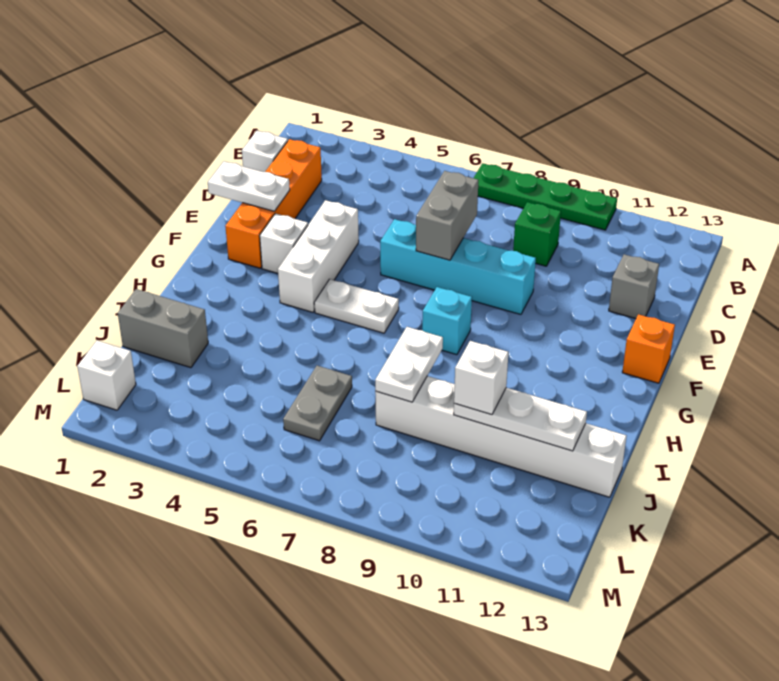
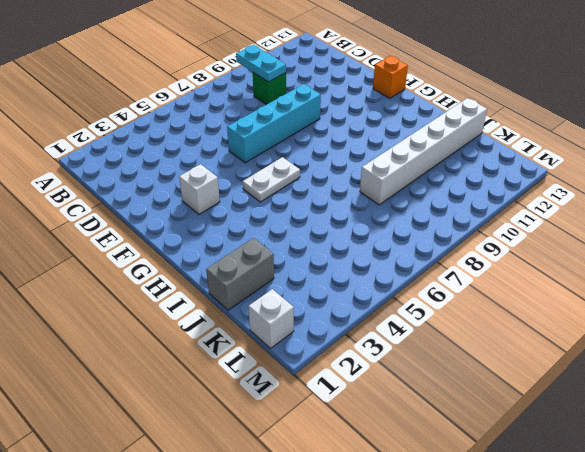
cyan plate B9:C9 level 2 -> none
none -> green plate A7:A10 level 1
none -> white brick C1 level 1
none -> orange brick C2:F2 level 1

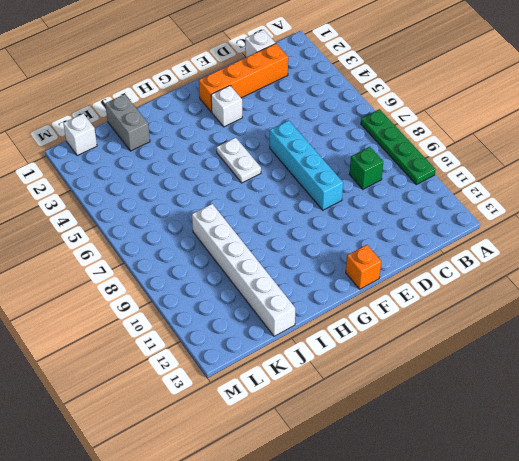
none -> grey brick D12 level 1
none -> white brick E4:G4 level 1
none -> cyan brick G8 level 1

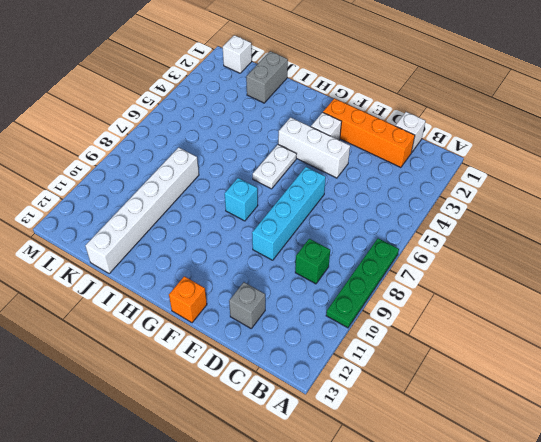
none -> grey plate J6:K6 level 1
none -> grey brick D7:E7 level 2
none -> white plate E1:E2 level 2

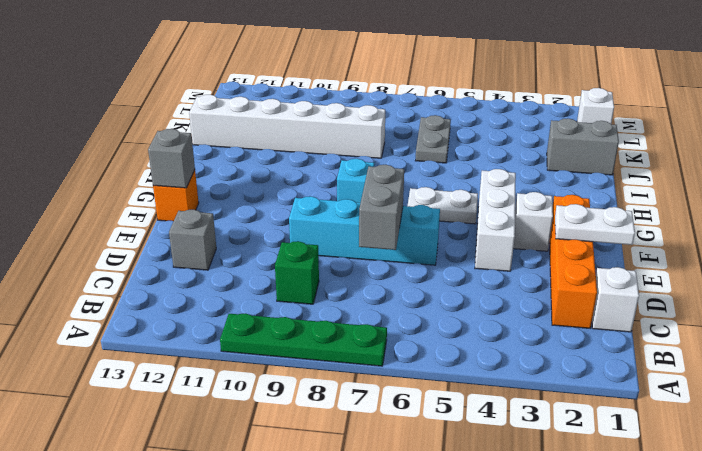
grey brick F13 level 2 -> none
none -> white plate I8:J8 level 2
none -> white plate J10:J12 level 2
none -> white brick J10 level 3

